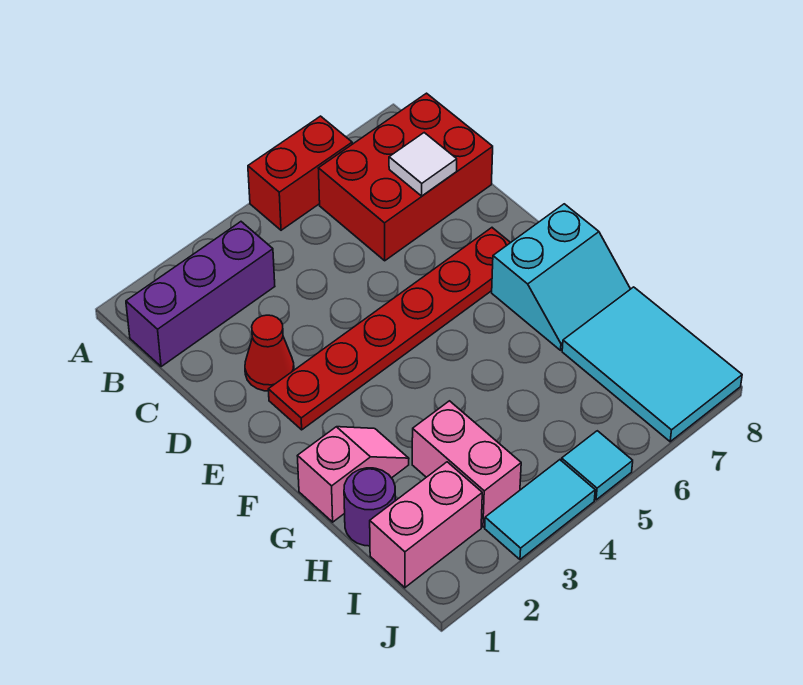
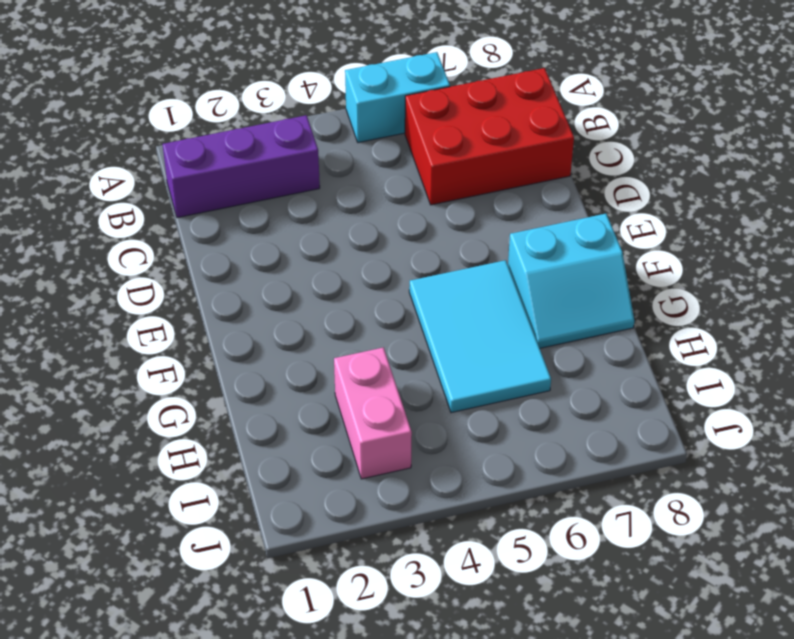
cyan brick A5:A6 level 1 -> red brick A5:A6 level 1
cyan tile F5:H6 level 1 -> cyan tile H7:J8 level 1
none -> red cone D2 level 1
none -> red plate E2:E7 level 1
none -> pink slope G1:G2 level 1 top 1

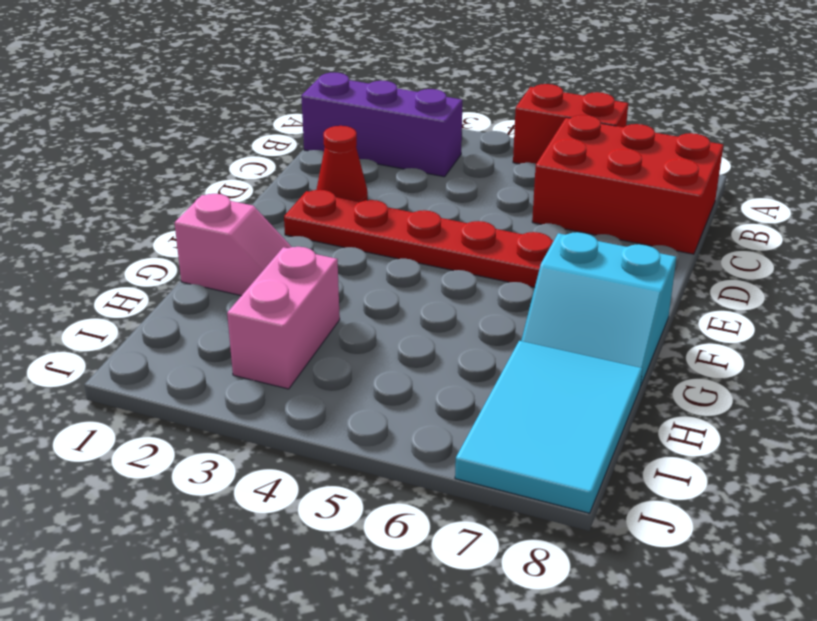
none -> purple round brick H1 level 1
none -> pink brick I1:I2 level 1
none -> cyan tile J3:J4 level 1

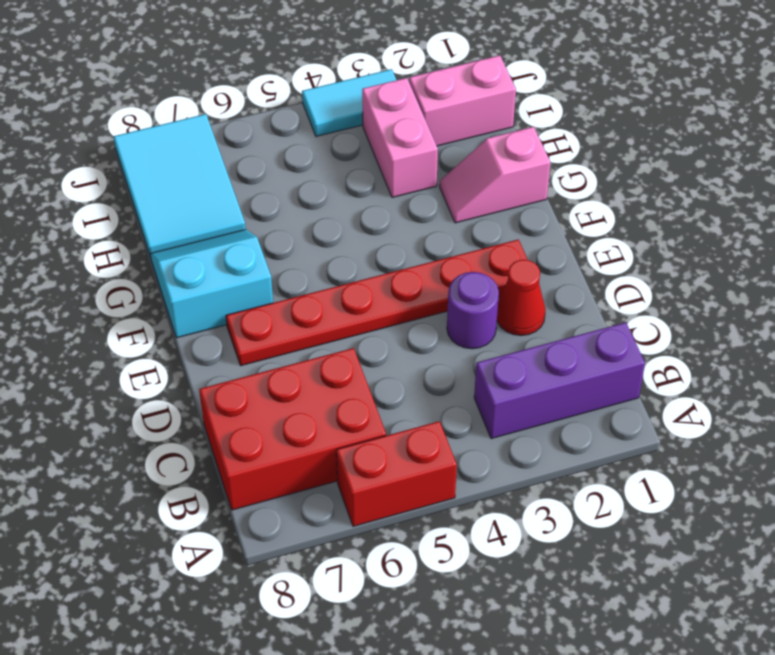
purple round brick D3 level 1 -> purple round brick H1 level 1
none -> cyan tile J5 level 1
none -> white tile C7 level 2

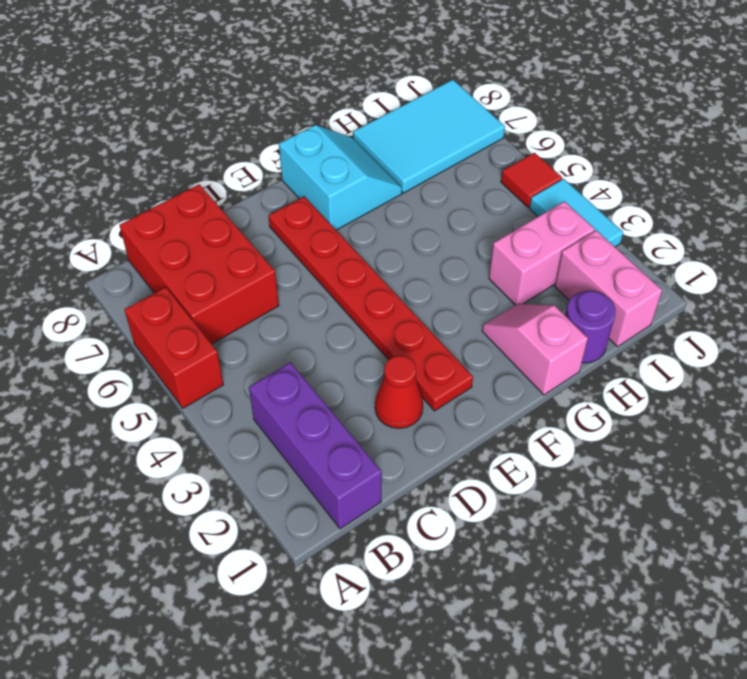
red tile J5 level 1 -> cyan tile J5 level 1
none -> white tile C7 level 2

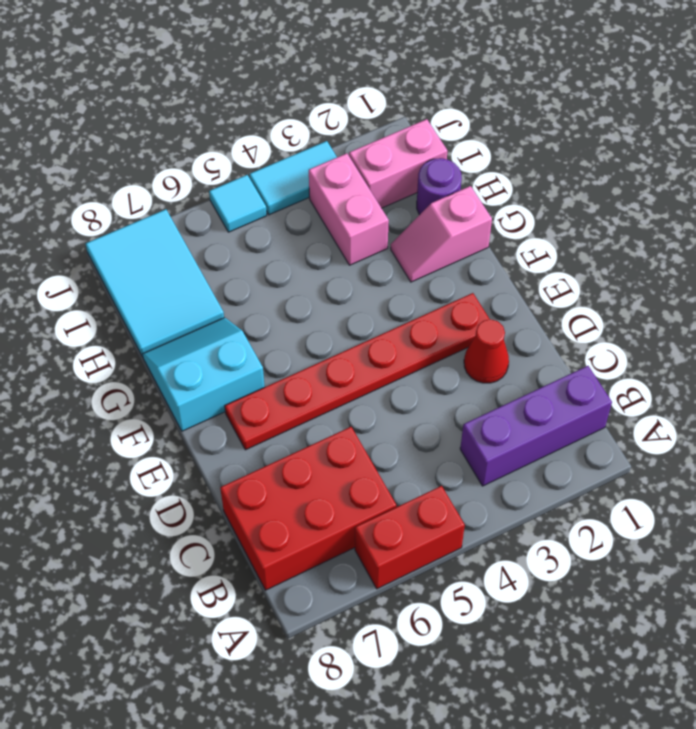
none -> white tile C7 level 2

